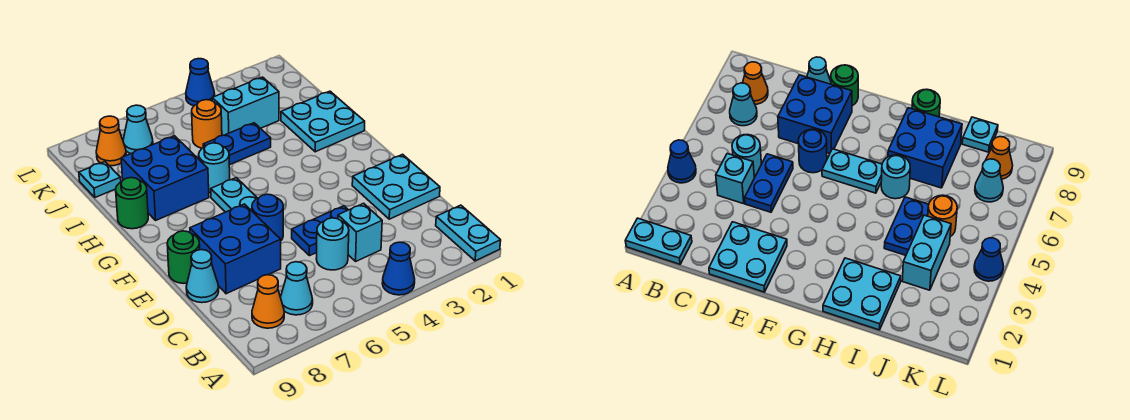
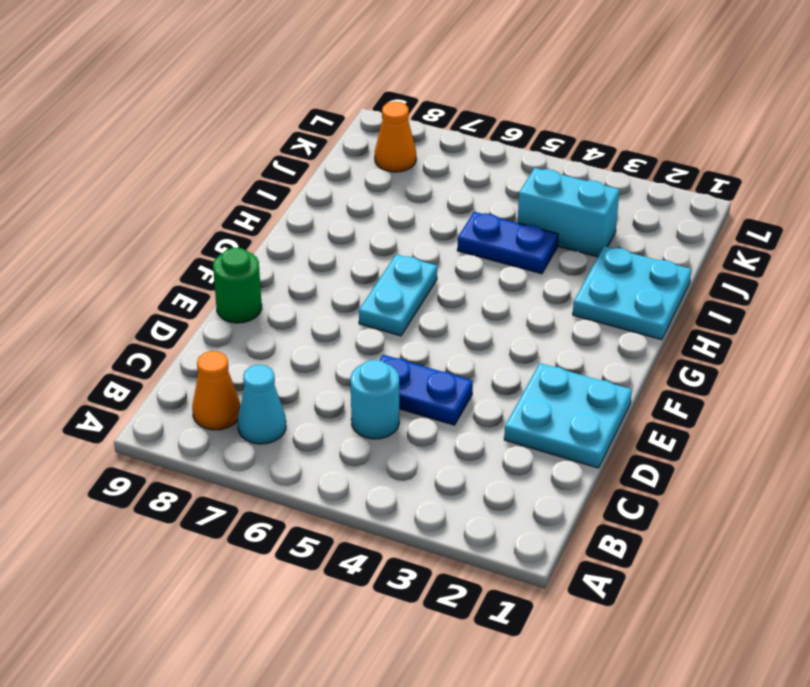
none -> cyan plate A1:B1 level 1
none -> blue cone A4 level 1
none -> cyan brick C4 level 1

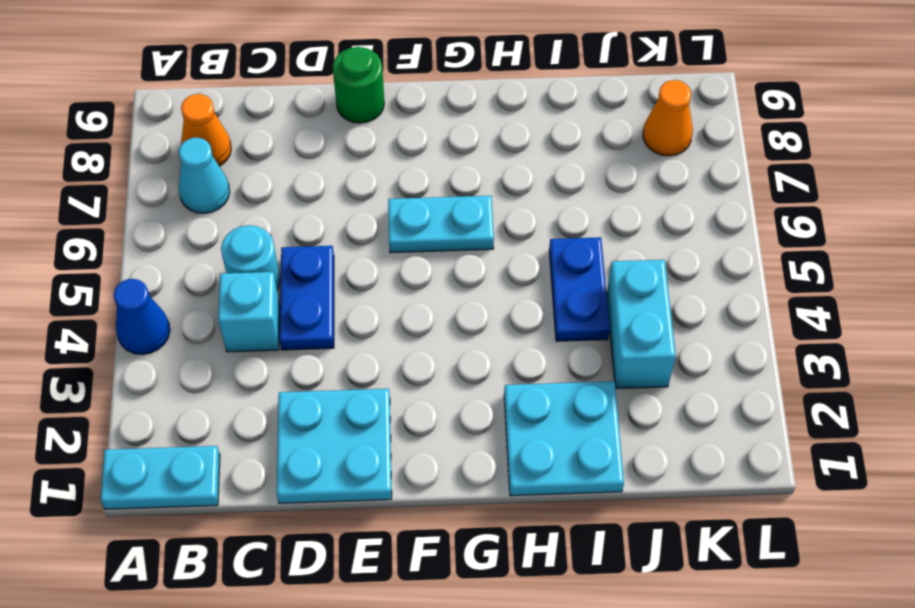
none -> blue brick D7:E8 level 1
none -> cyan cone D9 level 1
none -> blue round brick E6 level 1

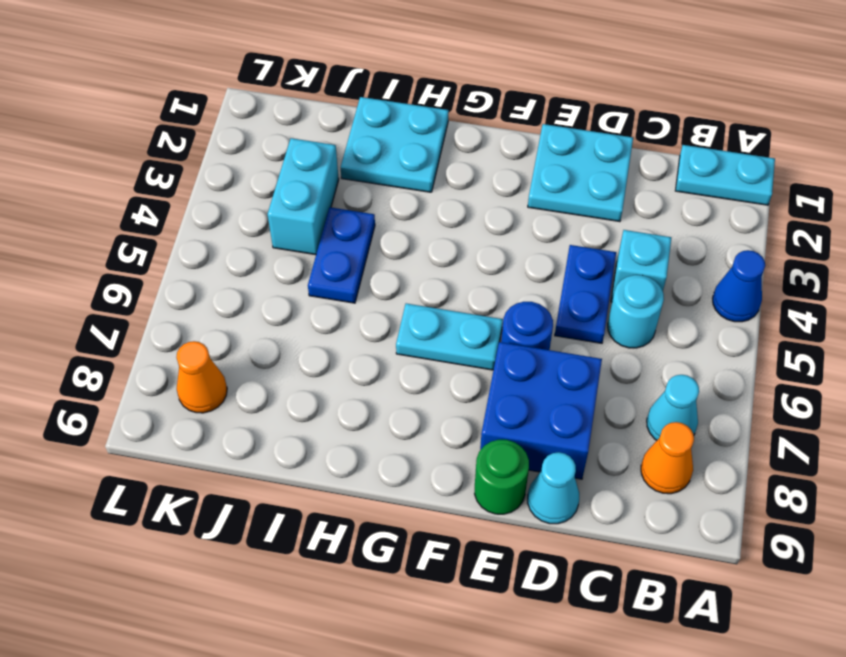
none -> cyan round brick H6 level 1
none -> blue brick H7:I8 level 1
none -> green round brick H9 level 1

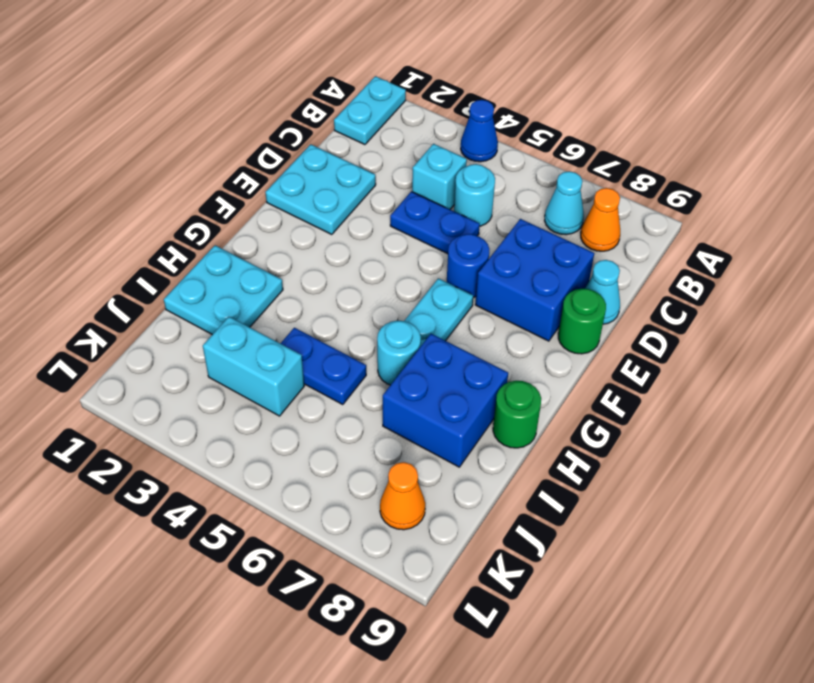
none -> orange round brick J5 level 1
none -> cyan plate J9 level 1
none -> cyan cone K7 level 1

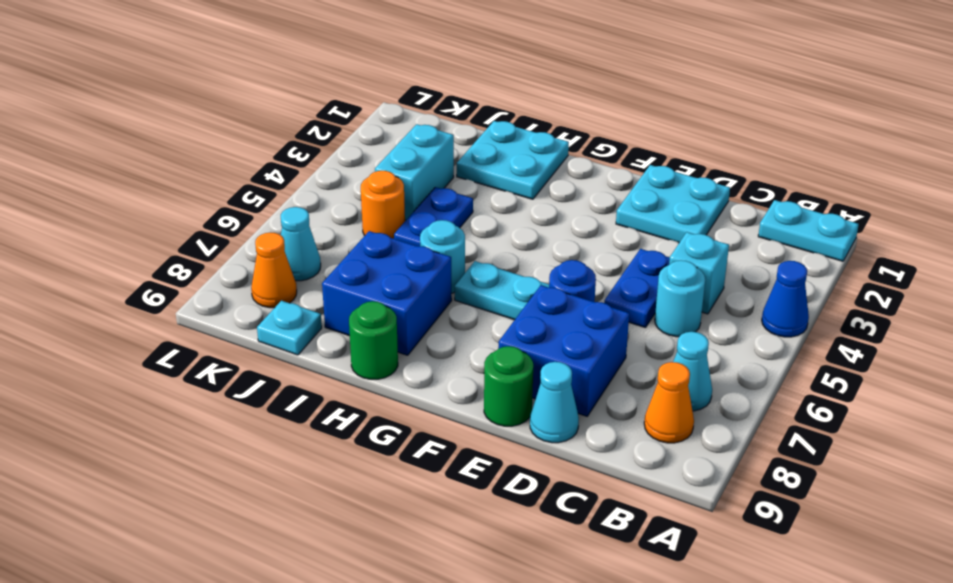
none -> blue cone L4 level 1

